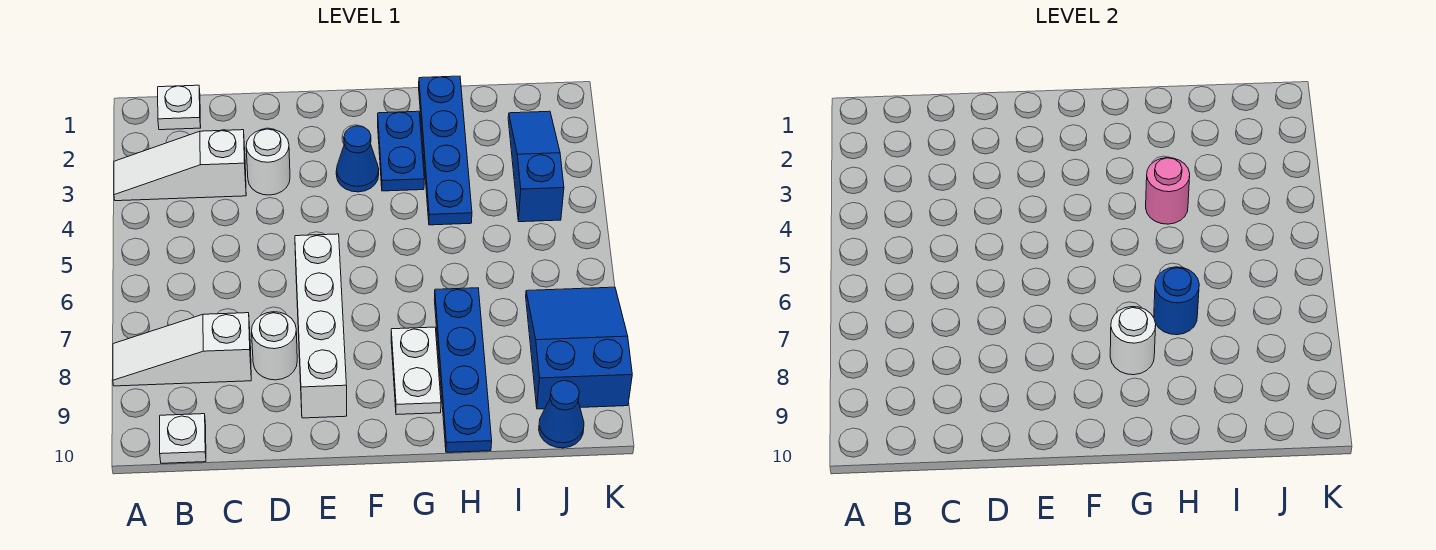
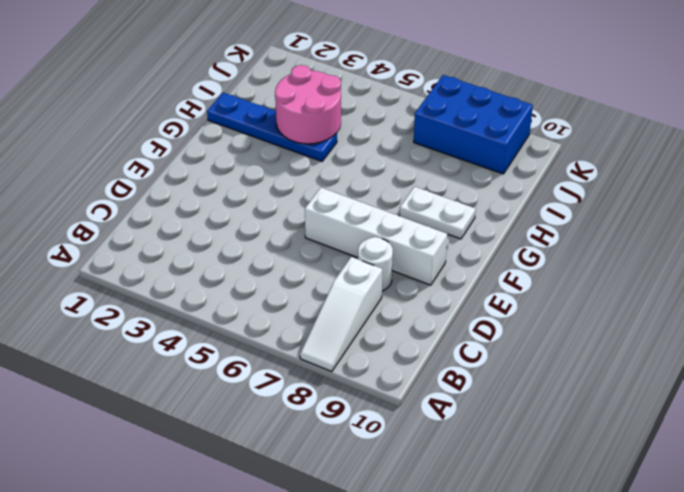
pink round brick H3:I4 level 2 -> pink round brick H4 level 2
blue brick J7:K9 level 1 -> blue slope J7:K9 level 1 top 9
none -> white slope A3:C3 level 1 top C
none -> white plate B1 level 1
none -> white plate B10 level 1

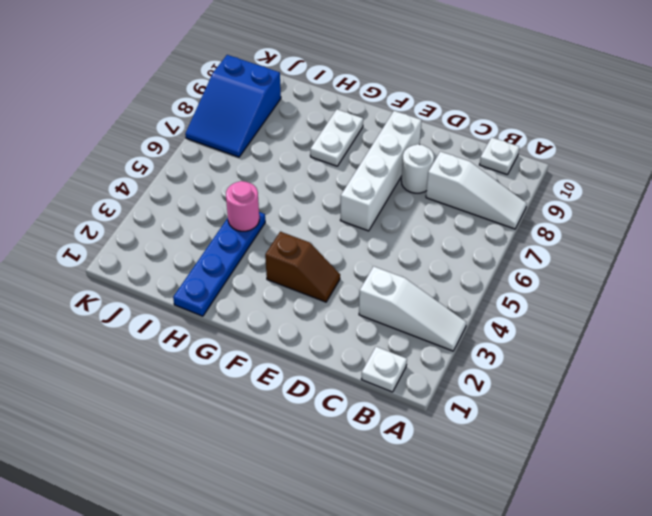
brown slope E3:F3 level 1 top F -> blue cone F3 level 1
none -> white round brick D3 level 1
none -> blue plate G2:G3 level 1
none -> blue plate H7:H10 level 1

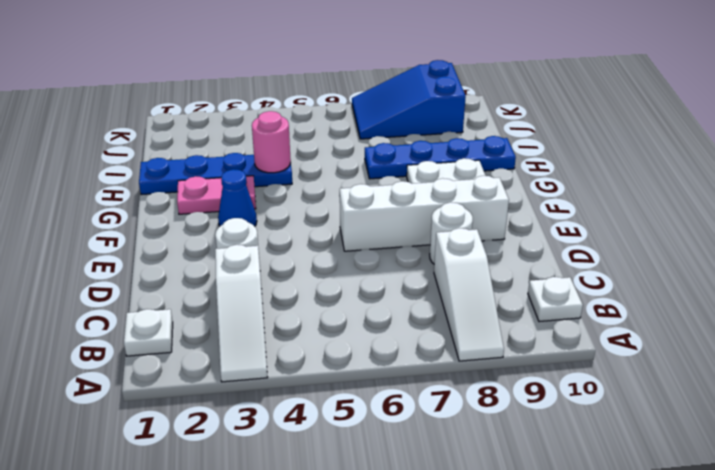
pink plate G2:G3 level 1 -> blue plate G2:G3 level 1
none -> blue slope J2:J4 level 1 top 4
none -> blue cone J10 level 1
none -> white round brick G8 level 2

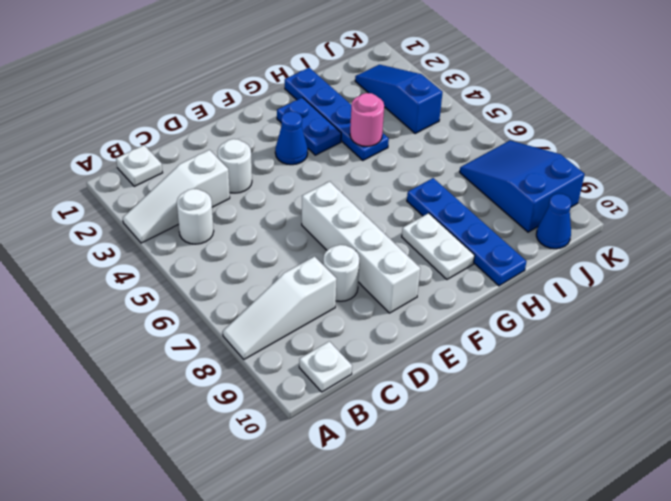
white round brick B4 level 1 -> white round brick G8 level 2
none -> blue round brick H7 level 2

